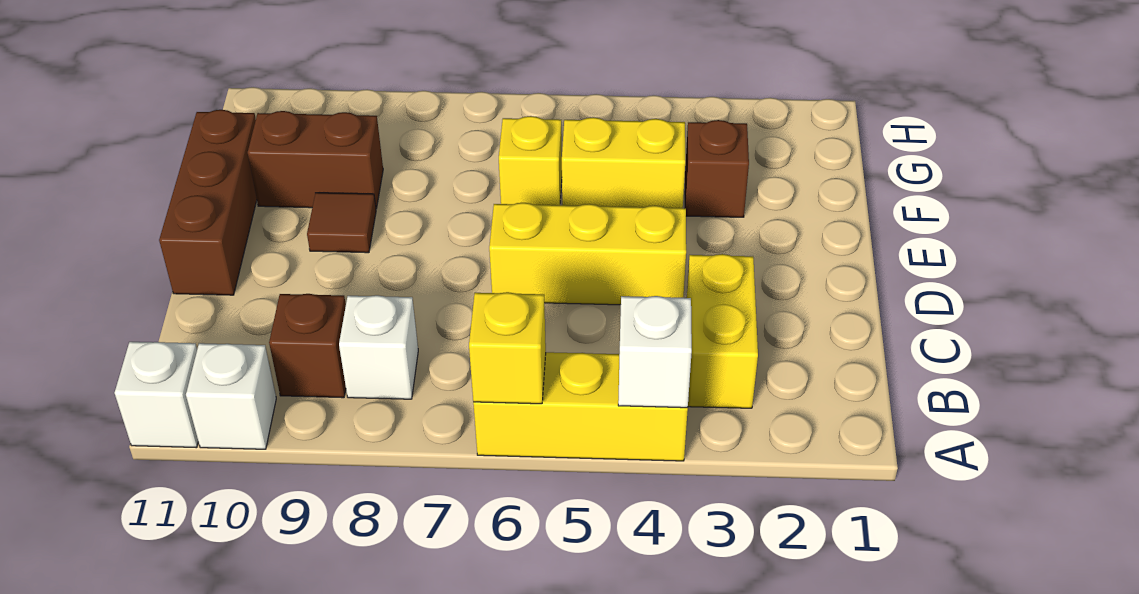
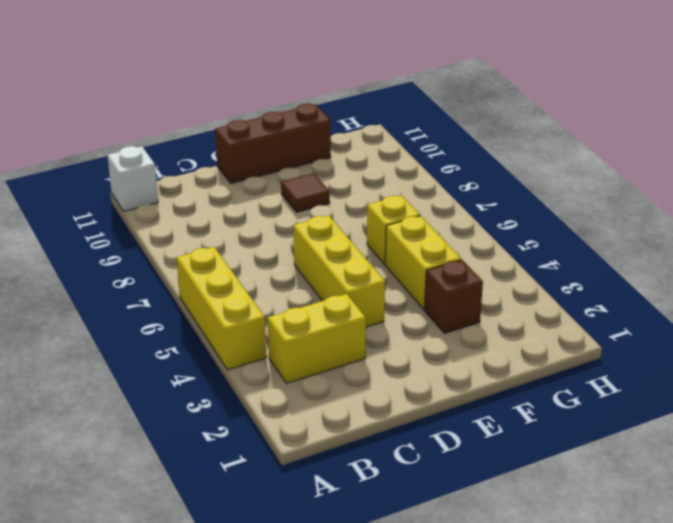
none -> white brick A10 level 1
none -> white brick B8 level 1
none -> brown brick B9 level 1

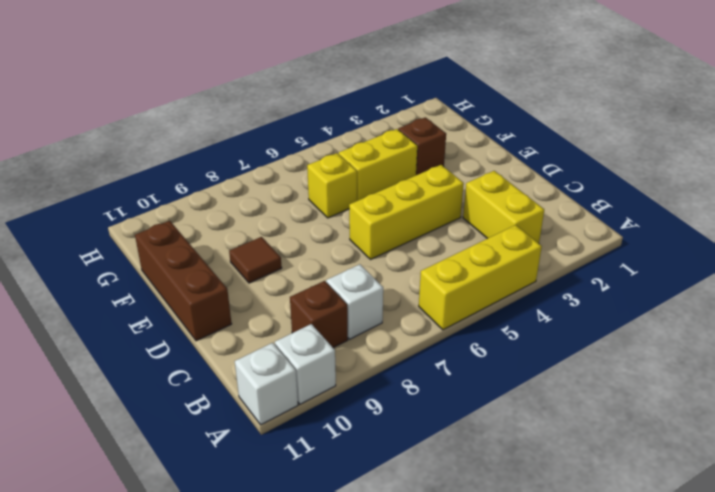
none -> brown brick F9:F10 level 1
none -> white brick A4 level 2
none -> yellow brick A6 level 2

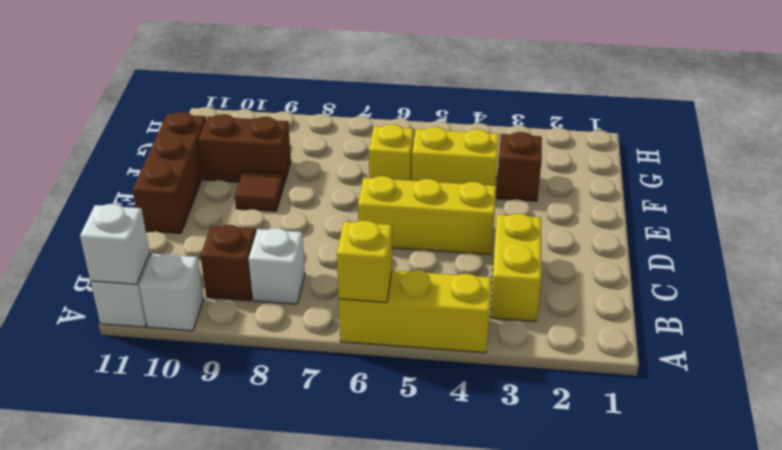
white brick A11 level 2 -> white brick A4 level 2

